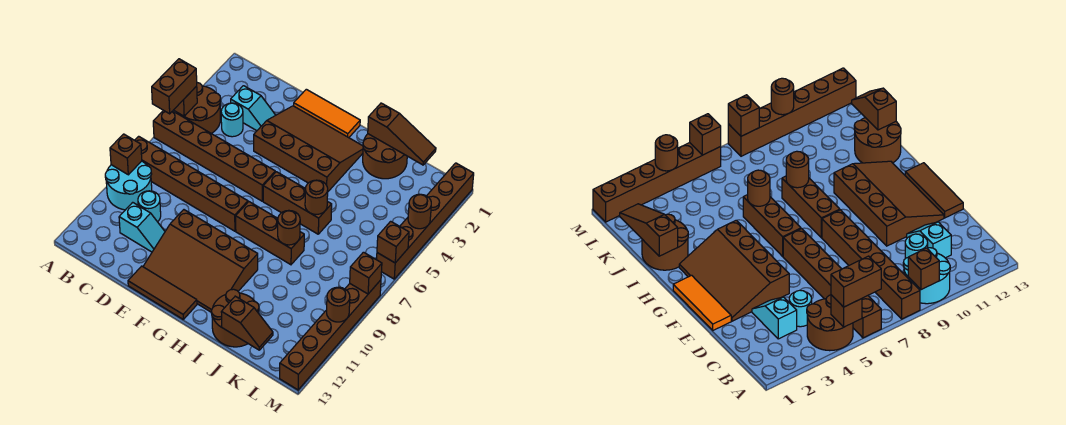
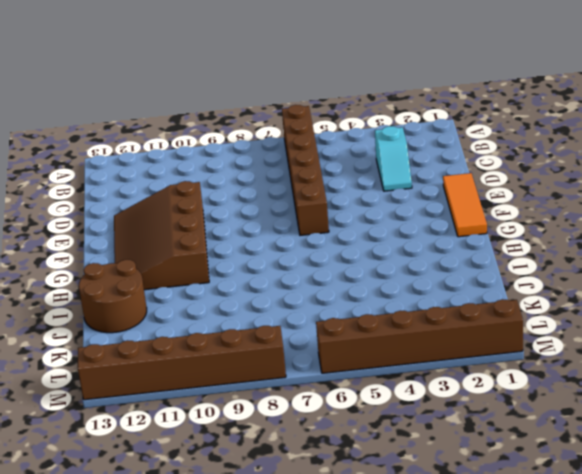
none -> brown round brick A4:B5 level 1
none -> brown brick A8:F8 level 1
none -> cyan round brick A9:B10 level 1

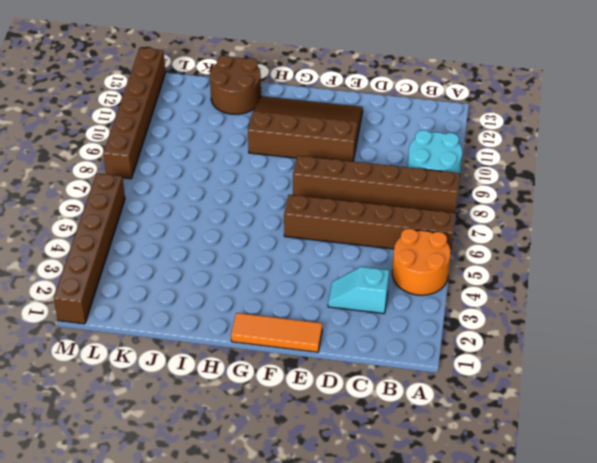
orange round brick A4:B5 level 1 -> brown round brick A4:B5 level 1
none -> cyan round brick C4 level 1
none -> cyan round brick C10 level 1
none -> cyan slope C11:D11 level 1 top C

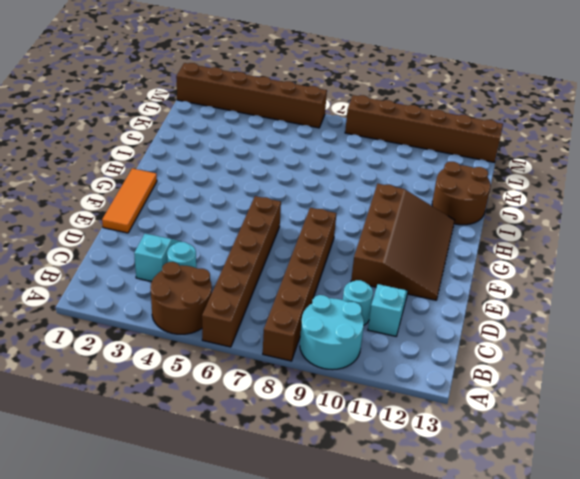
none -> brown slope E2:H4 level 1 top 4
none -> brown tile E13:G13 level 1
none -> brown brick G6:I6 level 1

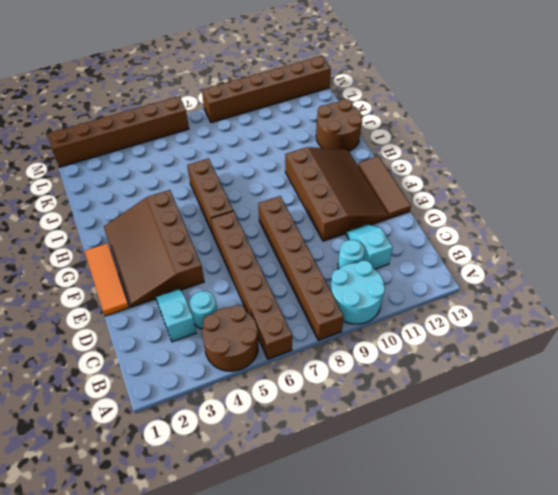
none -> brown brick G8:I8 level 1
none -> brown round brick I1:J2 level 1
none -> brown brick A5 level 2

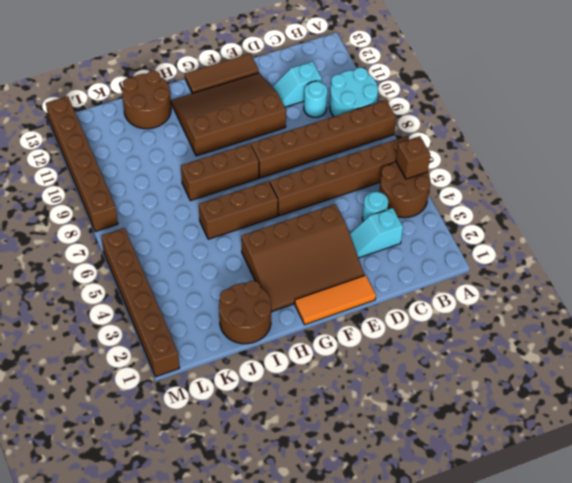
none -> brown brick A9 level 2
none -> brown slope I1:K1 level 2 top I
none -> brown round brick I6 level 2

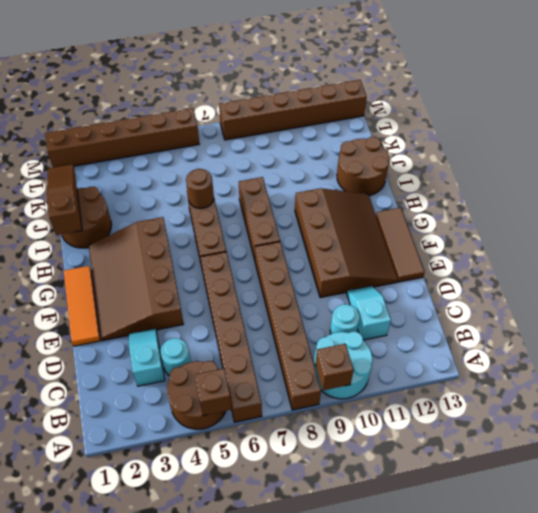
none -> brown round brick I8 level 2
none -> brown slope J13:K13 level 2 top J
none -> brown round brick M4 level 2

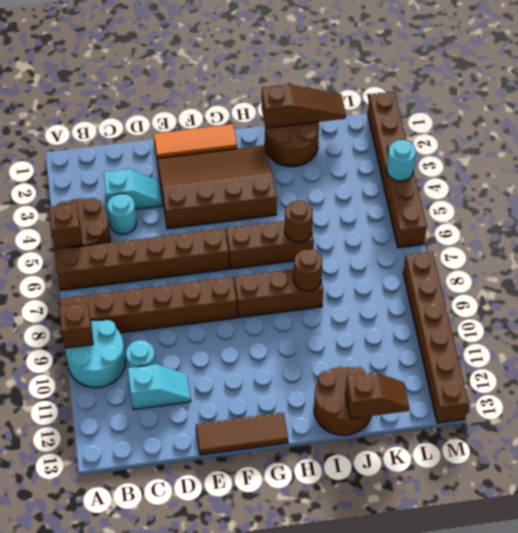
cyan round brick M4 level 2 -> brown round brick M4 level 2
none -> brown slope E10:H12 level 1 top 10
none -> brown brick M6 level 2
none -> brown brick M8 level 2

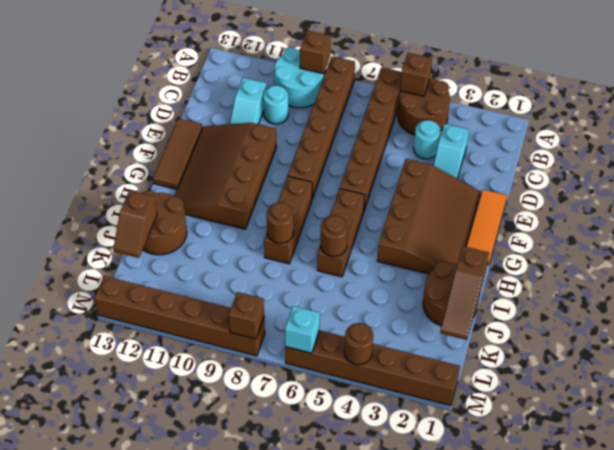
cyan brick M6 level 2 -> brown brick M6 level 2
none -> brown round brick M10 level 2
none -> brown brick A5:A6 level 3

